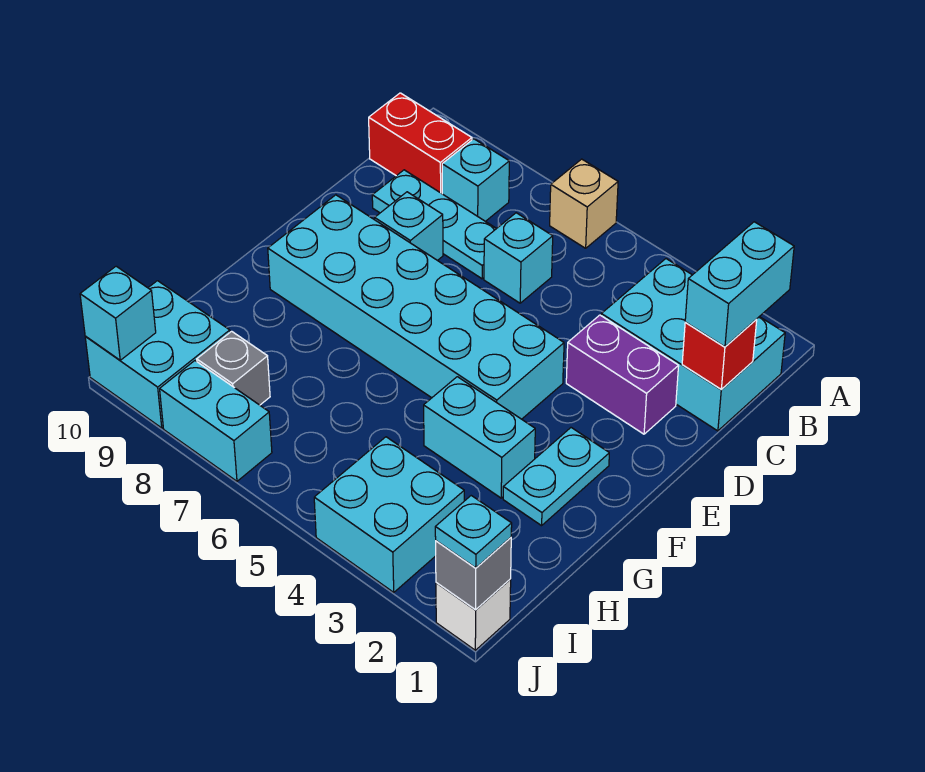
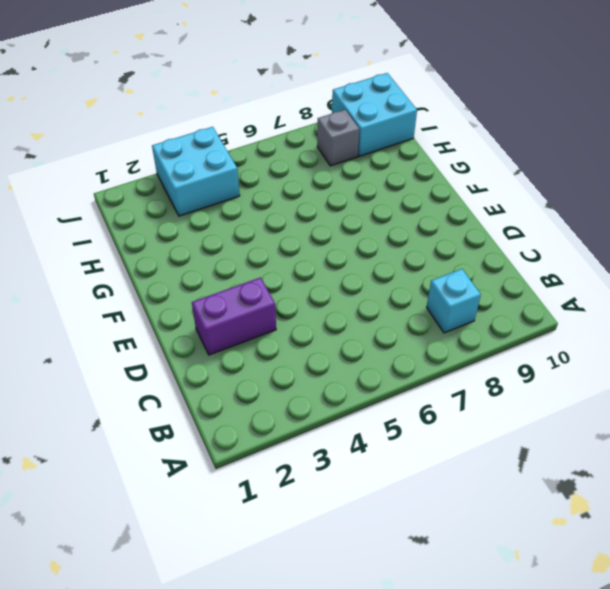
none -> tan brick A6 level 1
none -> cyan brick B1:C3 level 1
none -> red brick B9:B10 level 1

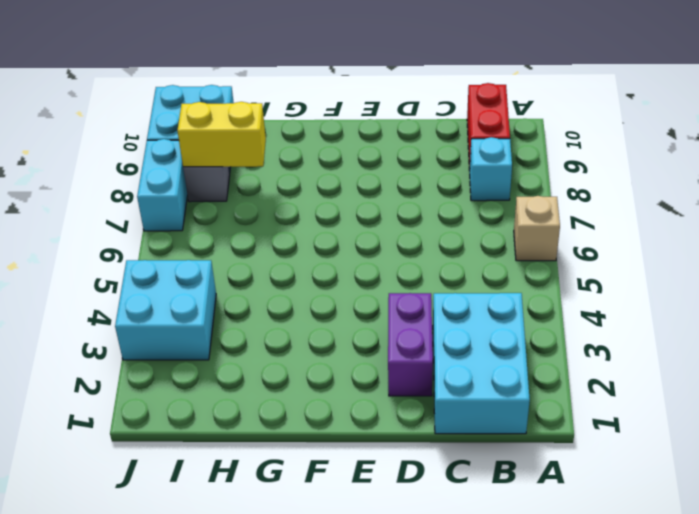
yellow brick H8:I8 level 2 -> none
none -> cyan brick C6 level 1
none -> cyan plate C7:C9 level 1
none -> cyan brick D8 level 1

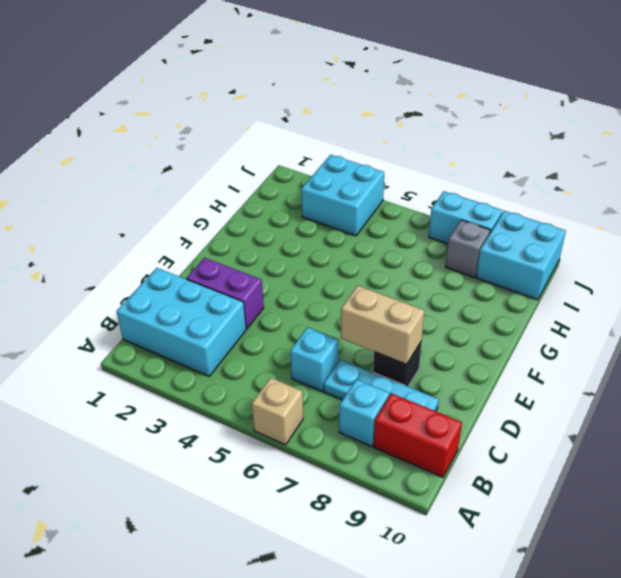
tan brick D7:D8 level 2 -> none
black brick D8 level 1 -> cyan brick D8 level 1
none -> cyan brick E4:F9 level 1
none -> cyan plate F2:G2 level 1
none -> cyan brick G3:G4 level 1

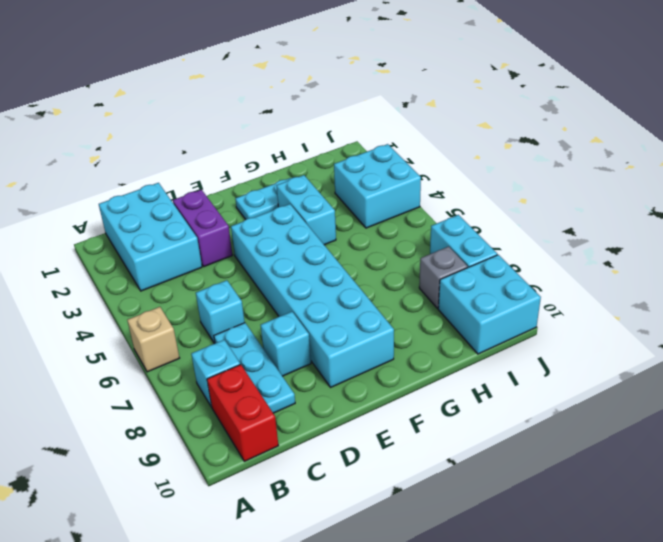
none -> white brick J1 level 1
none -> red brick C1 level 2
none -> grey brick J1 level 2

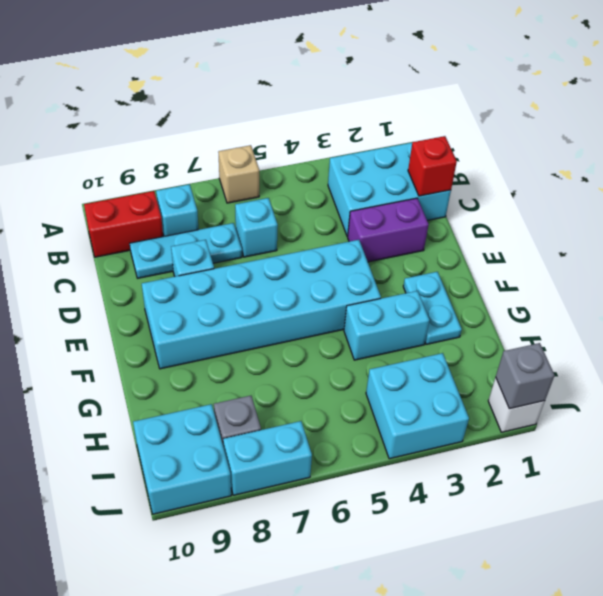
none -> cyan brick J10 level 2
none -> cyan brick B1:C1 level 3
none -> cyan plate J1 level 3

